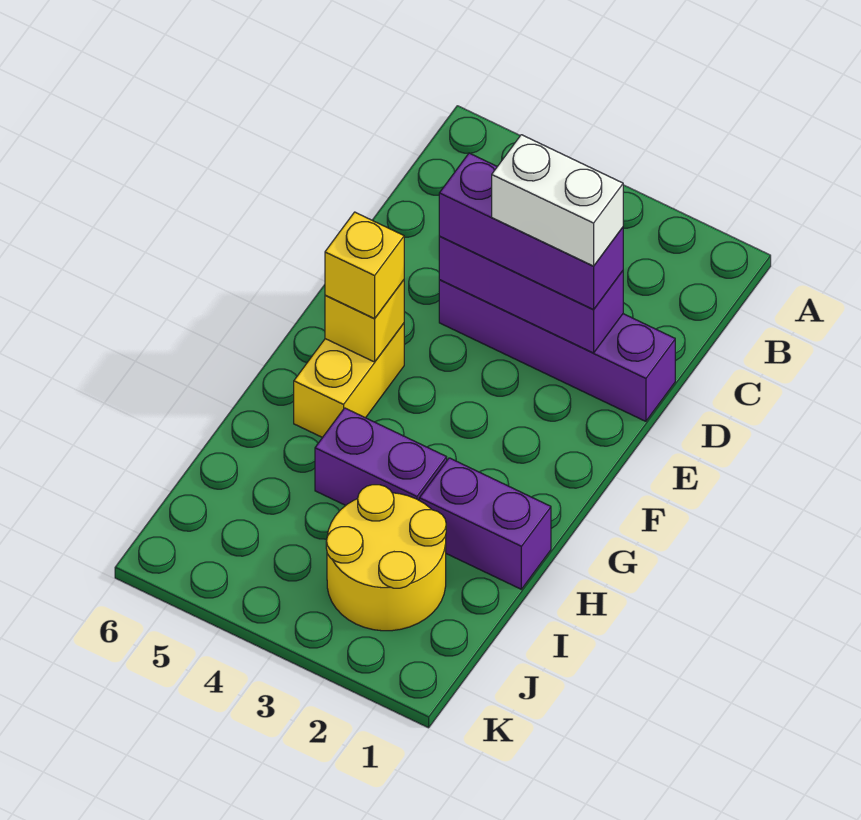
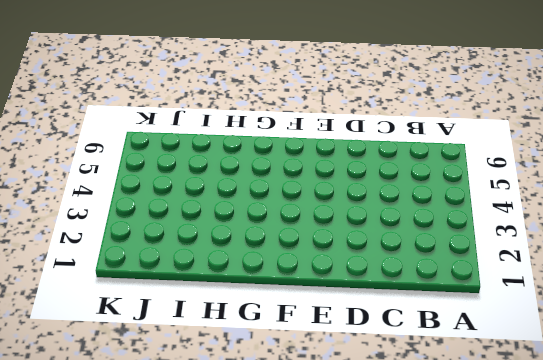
none -> purple brick D1:D4 level 1
none -> yellow brick F5:G5 level 1

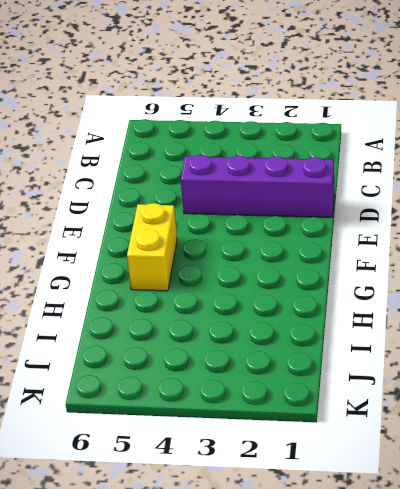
none -> purple brick H1:H2 level 1
none -> purple brick H3:H4 level 1

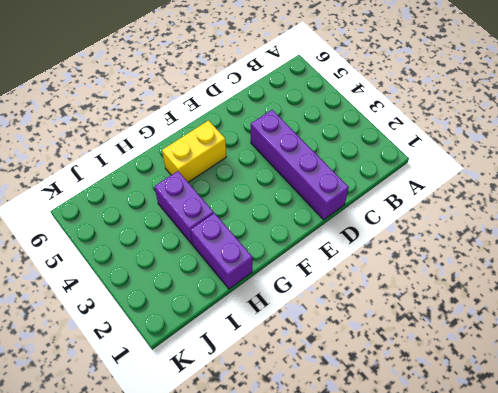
none -> yellow round brick I2:J3 level 1
none -> purple brick D2:D4 level 2

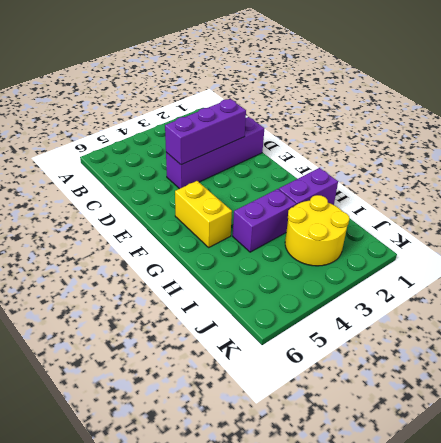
none -> yellow brick F5 level 2
none -> purple brick D2:D4 level 3

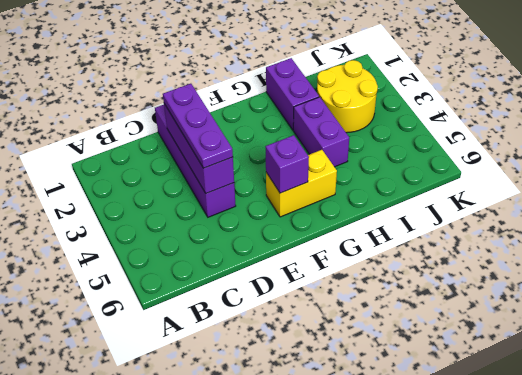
purple plate D2:D4 level 3 -> purple brick D2:D4 level 3
purple brick F5 level 2 -> yellow brick F5 level 2
none -> yellow brick F5 level 3
none -> white brick D2:D3 level 4

